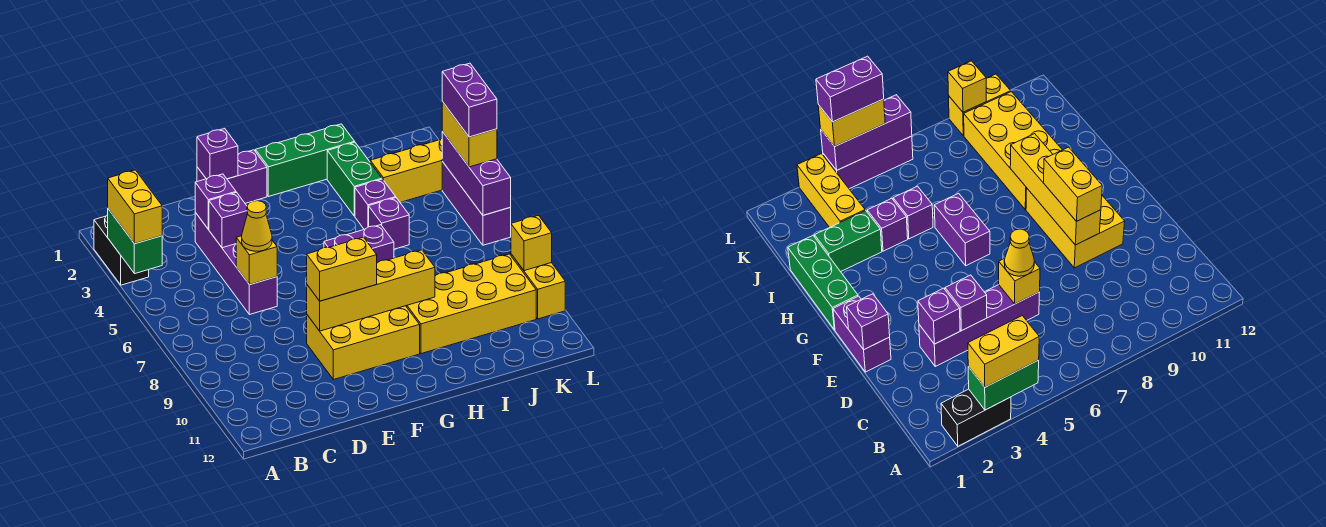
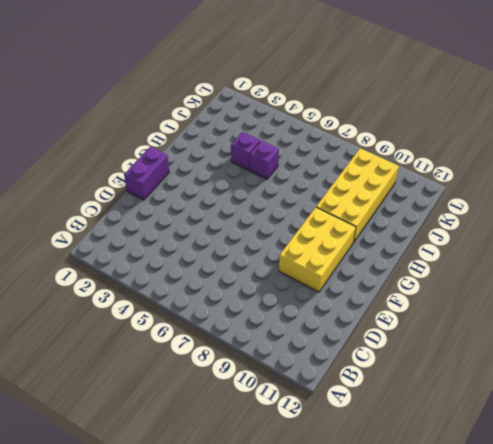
none -> black brick A2:A3 level 1
none -> purple brick D3:D6 level 1
none -> green brick G1:I1 level 1

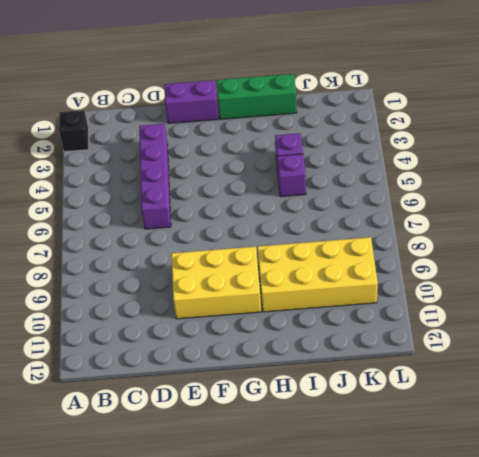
black brick A2 level 1 -> black brick A2:A3 level 1
none -> purple brick G6:H6 level 1
none -> green brick I2:I3 level 1
none -> yellow brick J3:L3 level 1

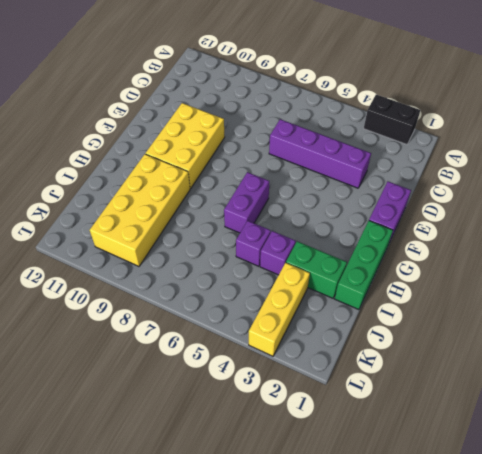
none -> purple brick L4:L6 level 1
none -> yellow brick L9:L10 level 1
none -> green brick A3:A4 level 2

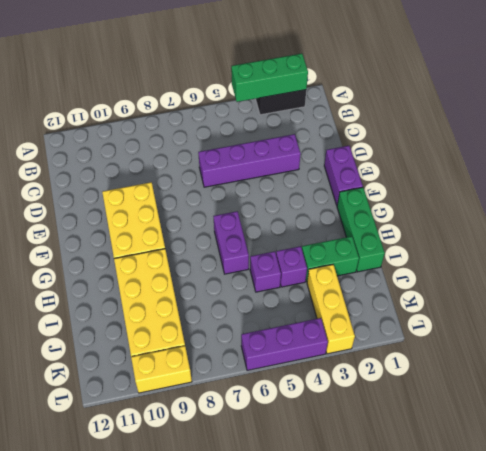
green brick A2:A4 level 2 -> green brick A3:A4 level 2
none -> purple brick D3 level 2
none -> purple brick D4 level 2
none -> yellow brick D6 level 2

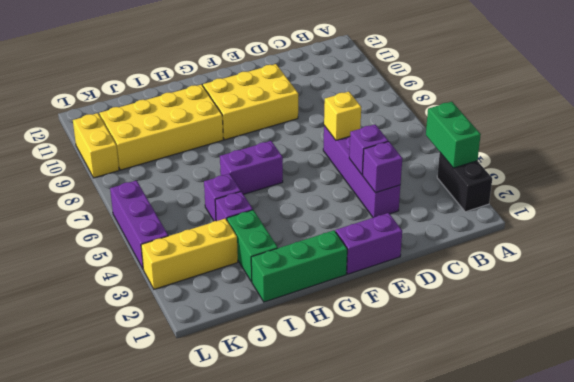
none -> purple brick E1 level 2
none -> yellow brick E9:H9 level 2
none -> purple brick L4:L6 level 2

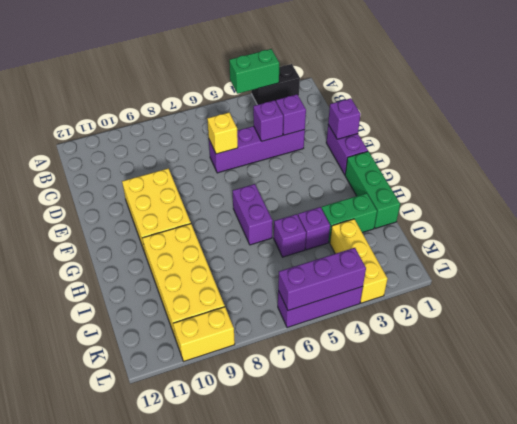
none -> yellow brick E9:H9 level 2
none -> yellow brick L9 level 2
none -> yellow brick A3:A4 level 3

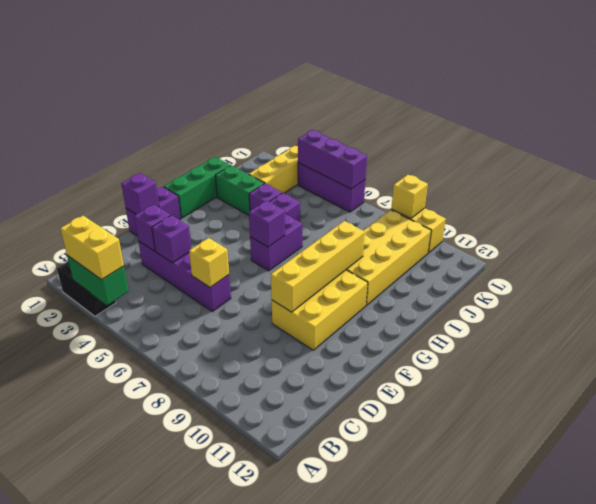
purple brick G6 level 2 -> none
none -> yellow cone D6 level 3
none -> yellow brick E9:F9 level 3
none -> yellow brick L4:L5 level 3

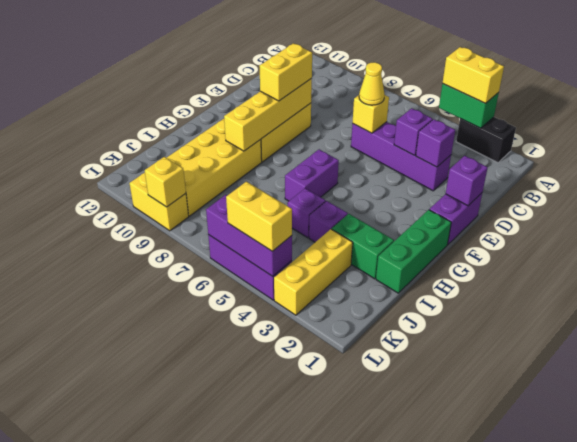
none -> purple brick L4:L5 level 4

